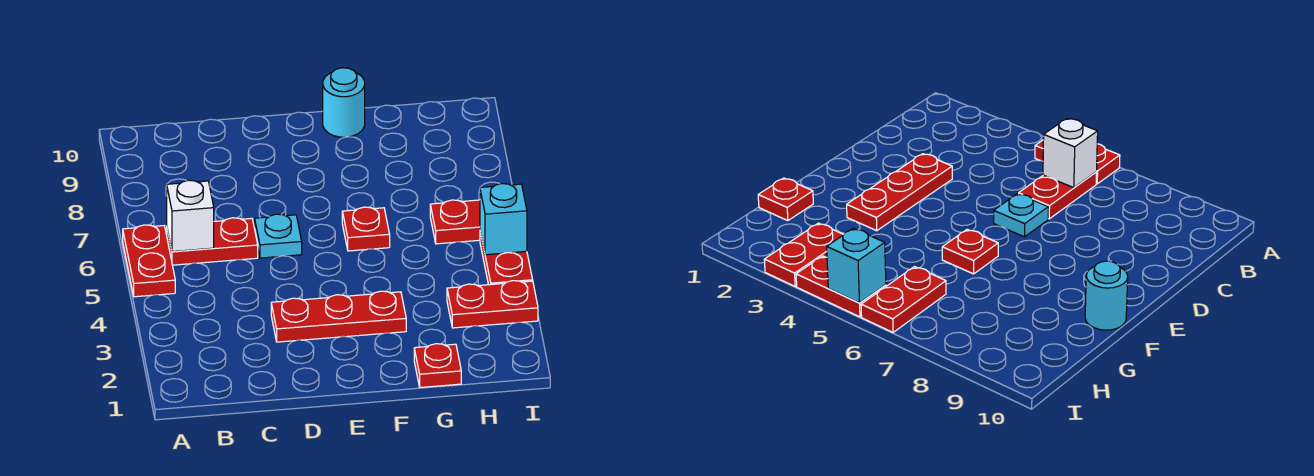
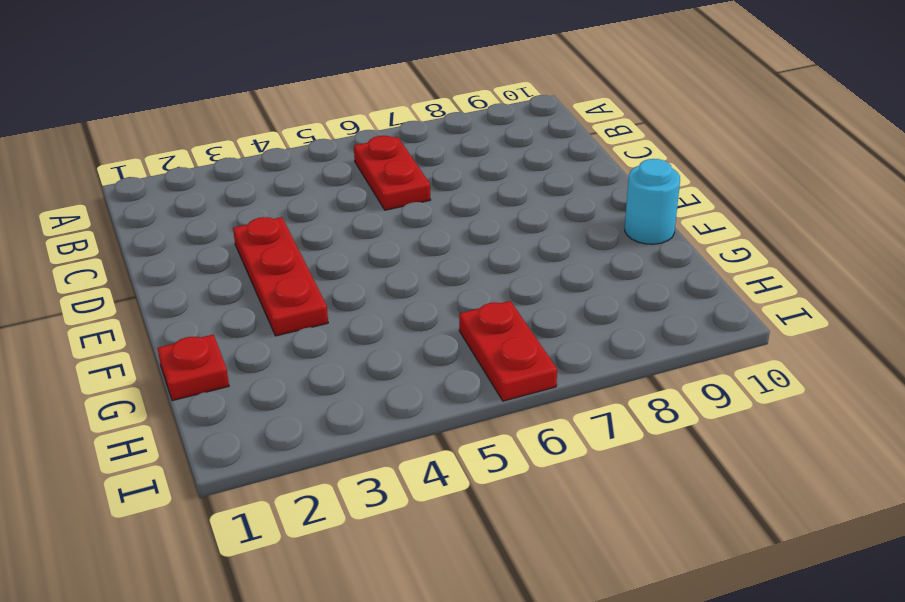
none -> red plate A5:A6 level 1
none -> cyan plate D6 level 1
none -> red plate F6 level 1

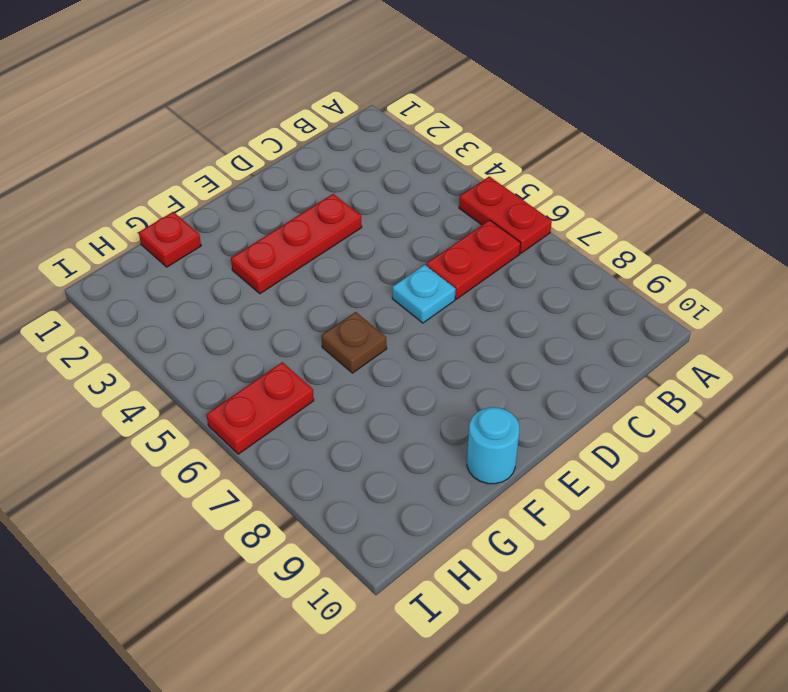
brown plate F6 level 1 -> red plate F6 level 1
none -> red plate H3:I3 level 1
none -> red plate I4:I5 level 1
none -> white brick B6 level 2

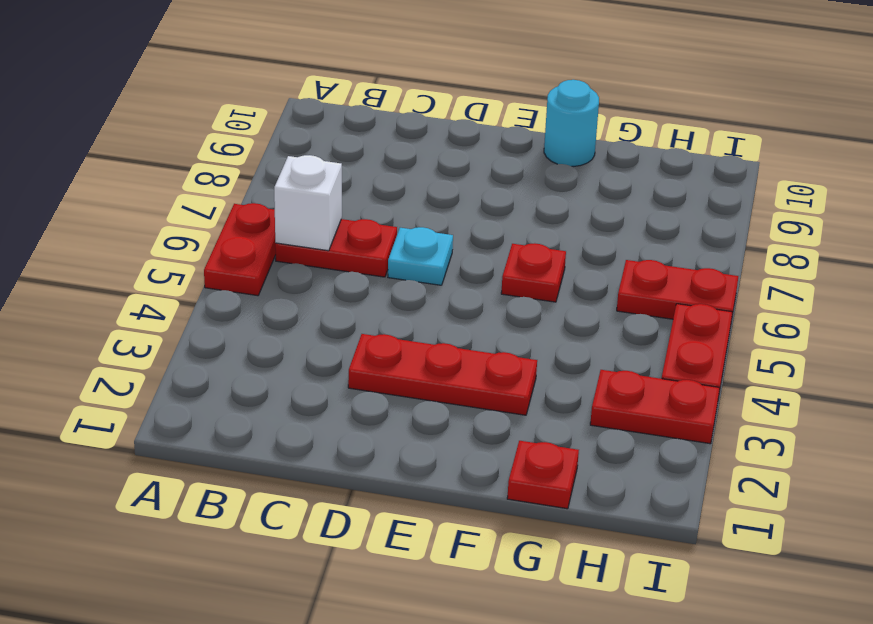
none -> cyan brick I5 level 2

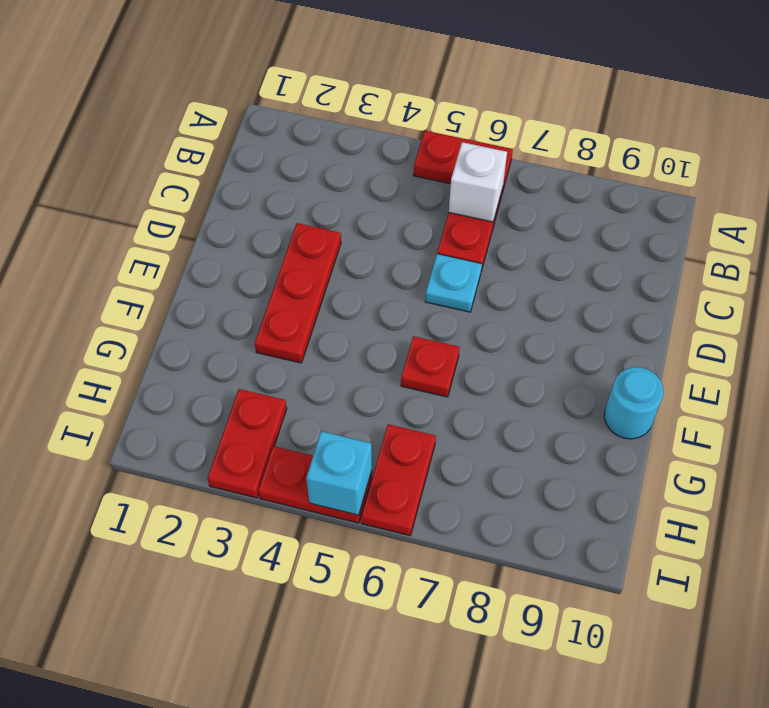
none -> red plate G1 level 1

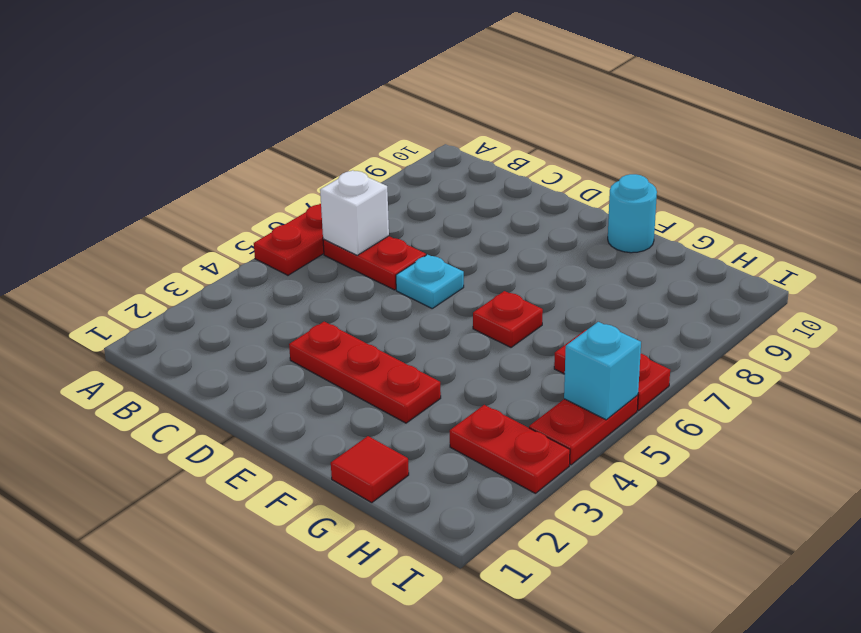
red tile G1 level 1 -> red plate G1 level 1

